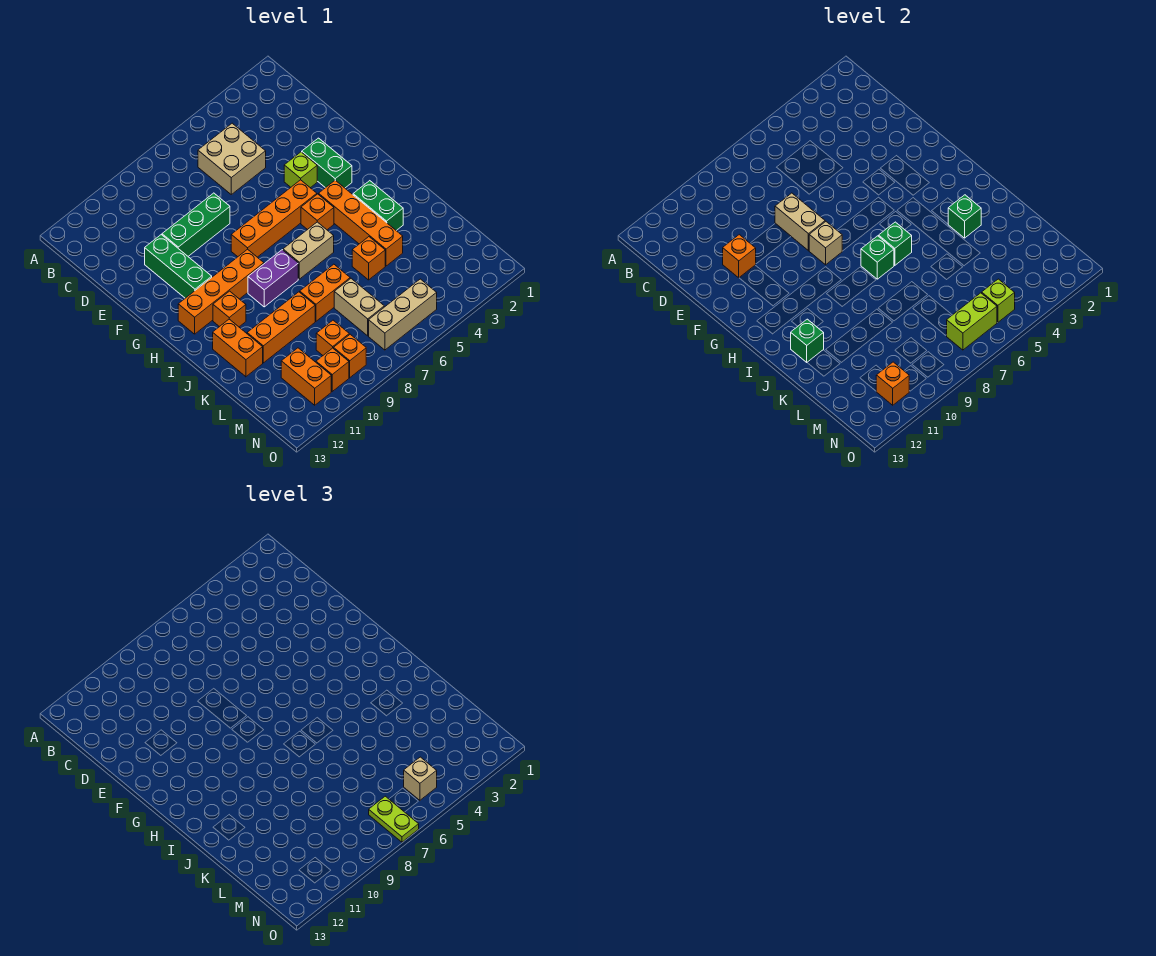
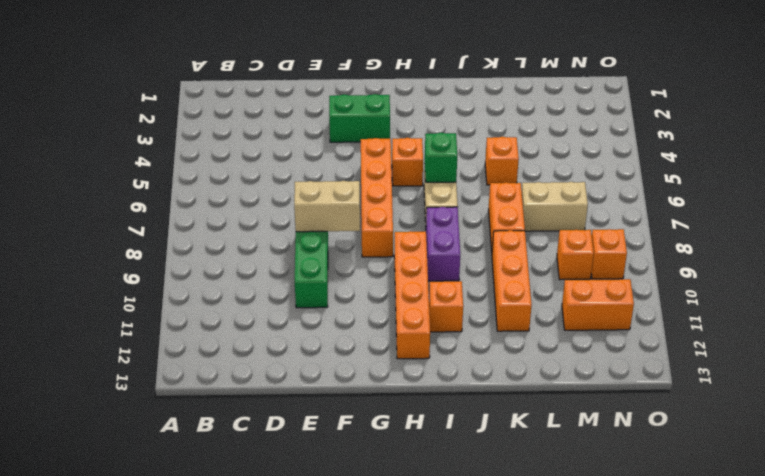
none -> tan brick C5:D6 level 1
none -> green brick E11:G11 level 1
none -> lime brick F4 level 1
none -> orange brick H4:K4 level 1

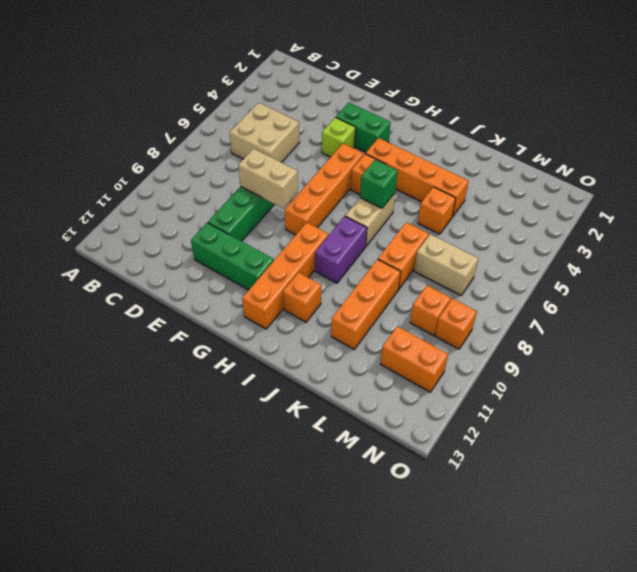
none -> green brick I3:J3 level 1
none -> orange brick J12:K12 level 1
none -> tan brick N5:N7 level 1
none -> orange brick N10 level 1

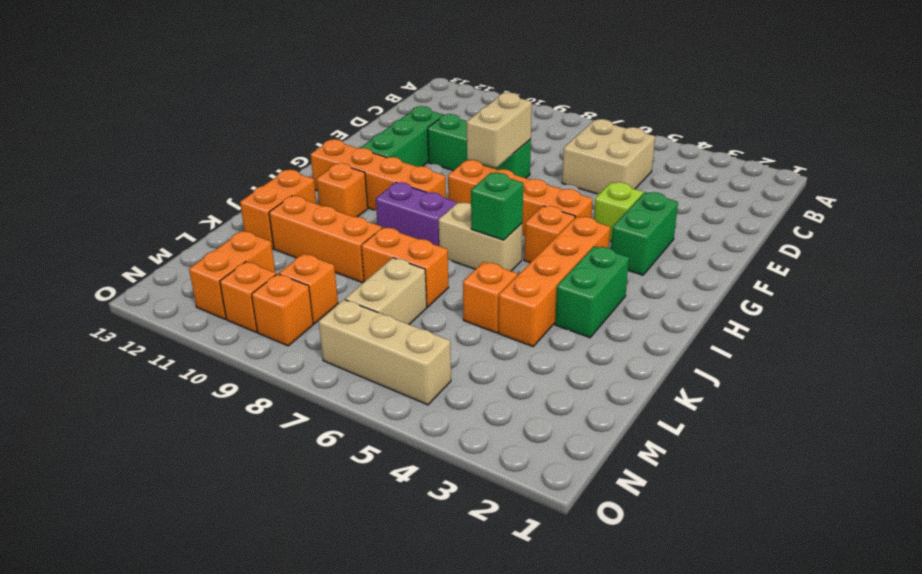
none -> orange brick E11 level 2
none -> tan brick G8 level 2
none -> green brick I7 level 2
none -> green brick J3 level 2

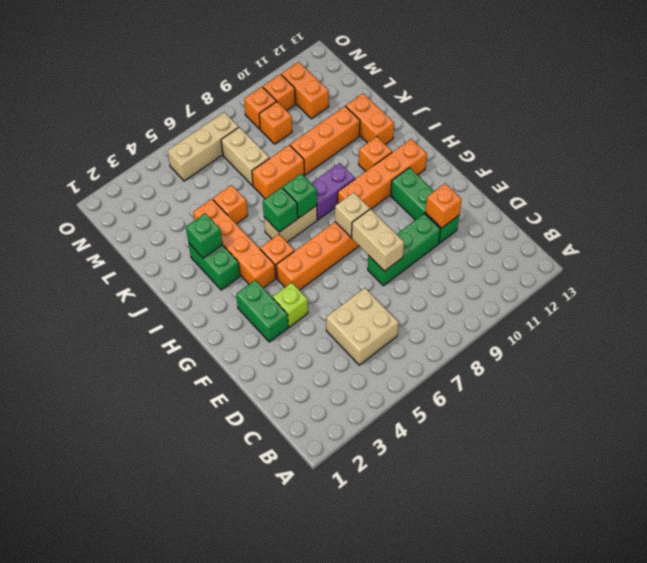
none -> green brick J12 level 2
none -> lime brick N5 level 2
none -> lime brick N6:N7 level 2
none -> orange brick N11 level 2

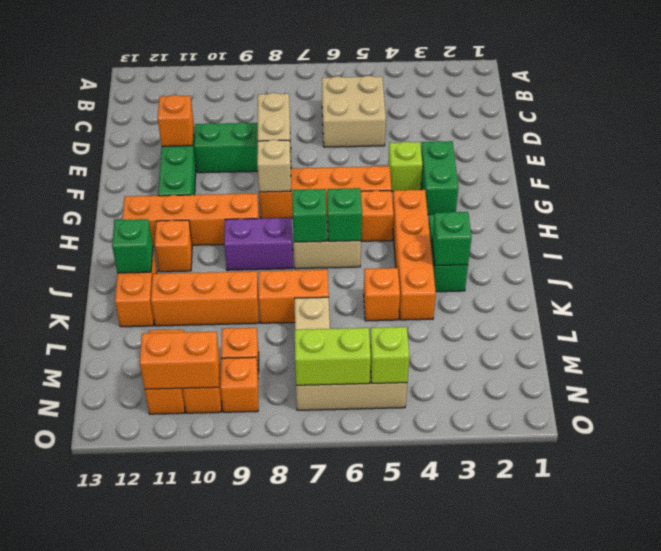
orange brick N10:N11 level 2 -> orange brick N11 level 2
none -> tan brick N5 level 3
none -> lime plate N7:O7 level 3

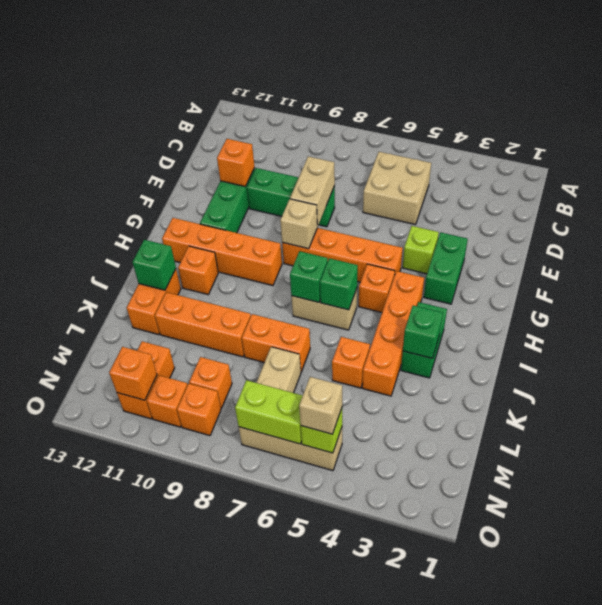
none -> purple brick I8:I9 level 1
none -> lime plate N7:O7 level 3

